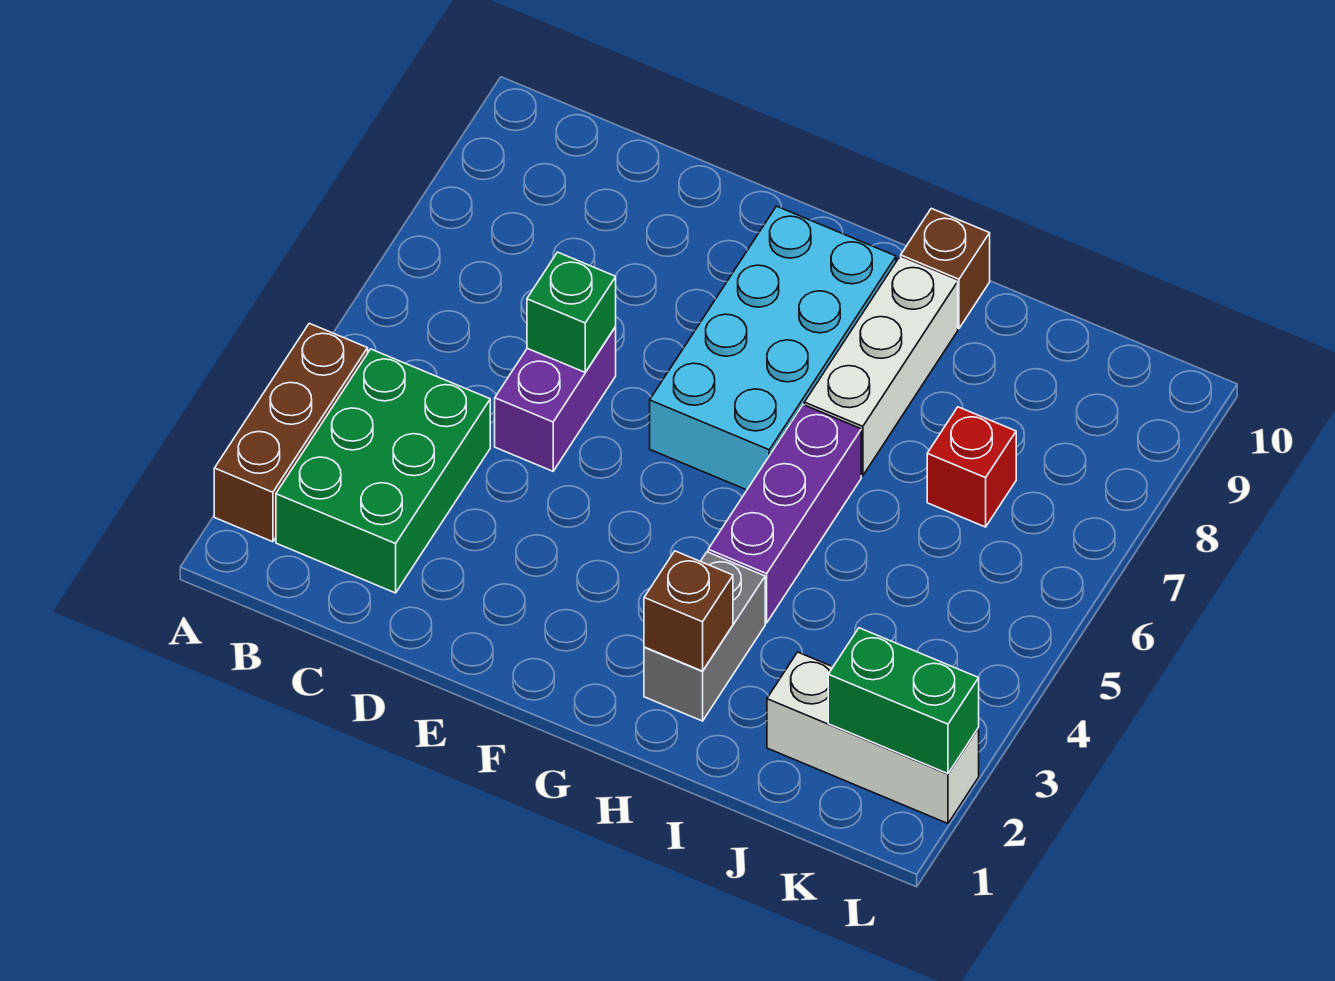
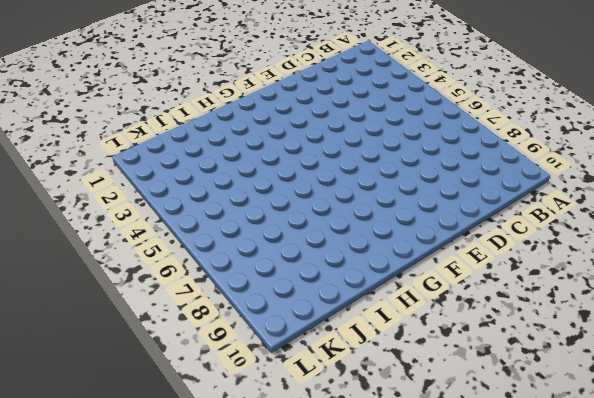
none -> brown brick A2:A4 level 1
none -> green brick B2:C4 level 1
none -> purple brick D5:D6 level 1

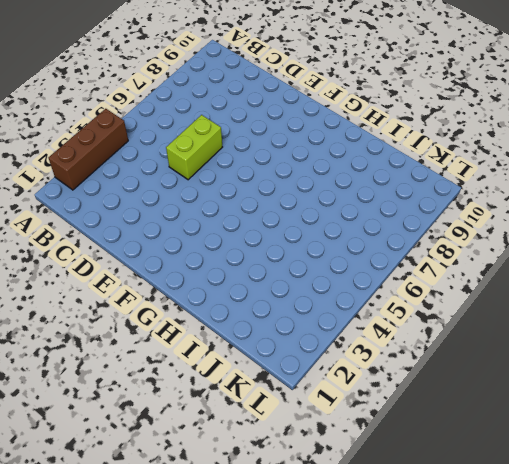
lime brick D5:D6 level 1 -> purple brick D5:D6 level 1
none -> green brick B2:C4 level 1
none -> cyan brick F6:G9 level 1
none -> grey brick H2:H3 level 1

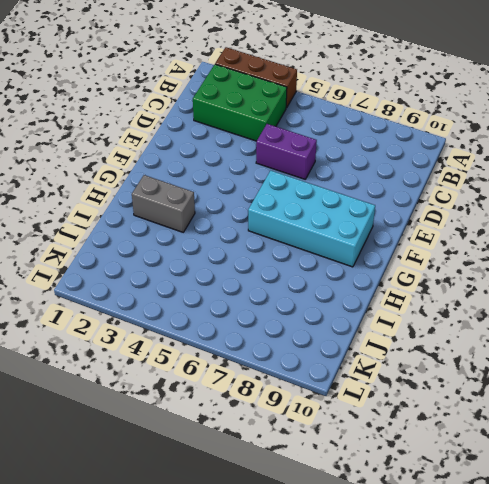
none -> purple brick H4:H6 level 1
none -> white brick H7:H9 level 1
none -> brown brick H10 level 1

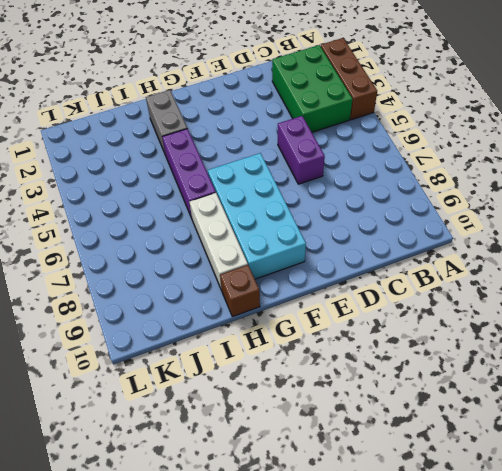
none -> white brick J2:L2 level 1
none -> red brick J7 level 1
none -> green brick D6 level 2

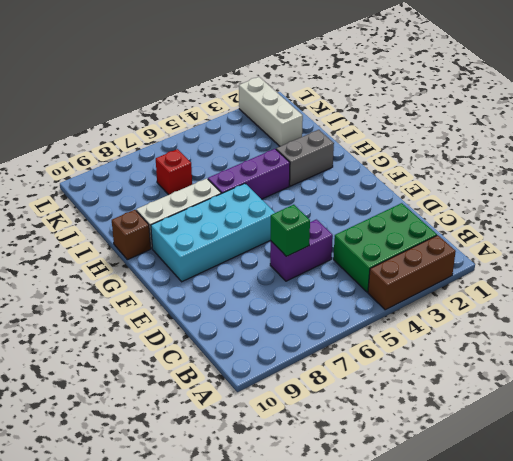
none -> brown brick H2 level 2
none -> green brick K2:L2 level 2

